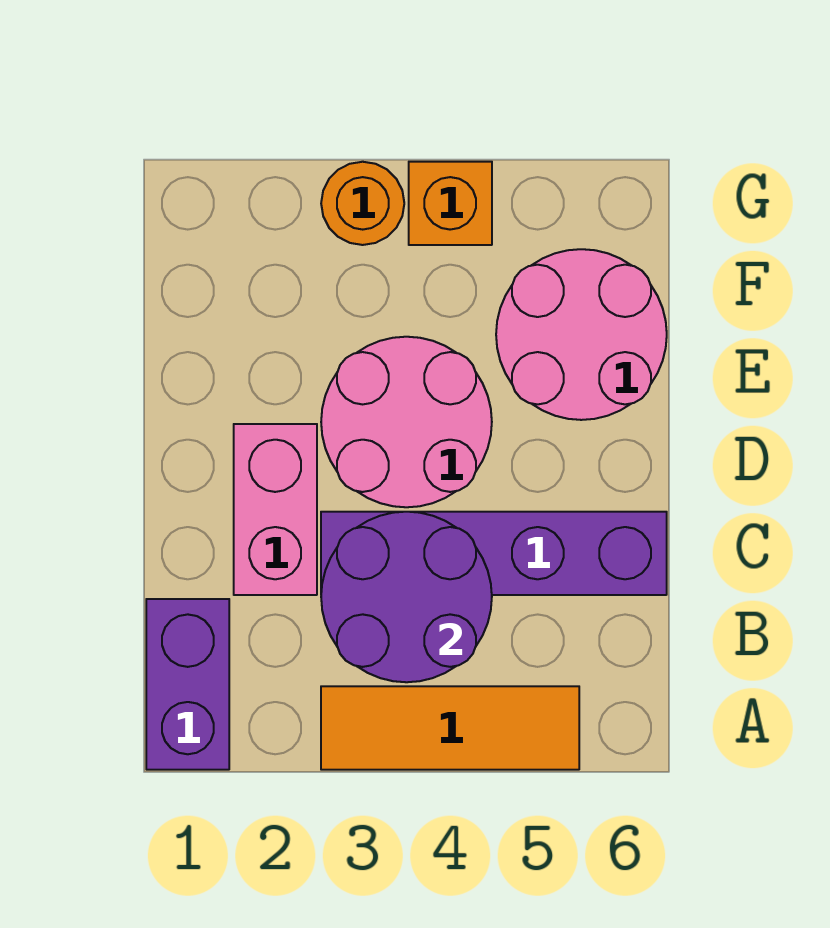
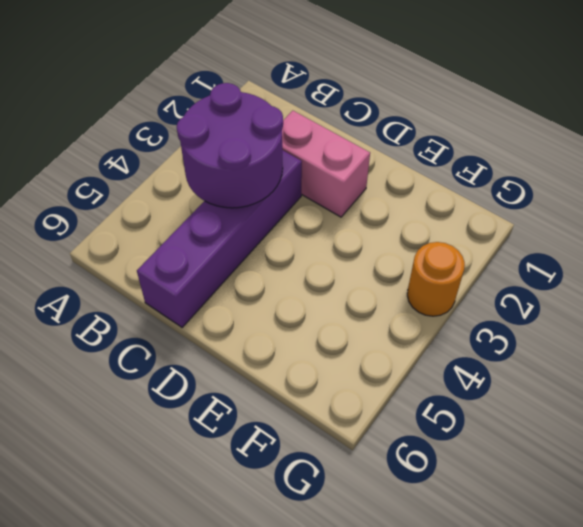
none -> purple brick A1:B1 level 1
none -> orange tile A3:A5 level 1

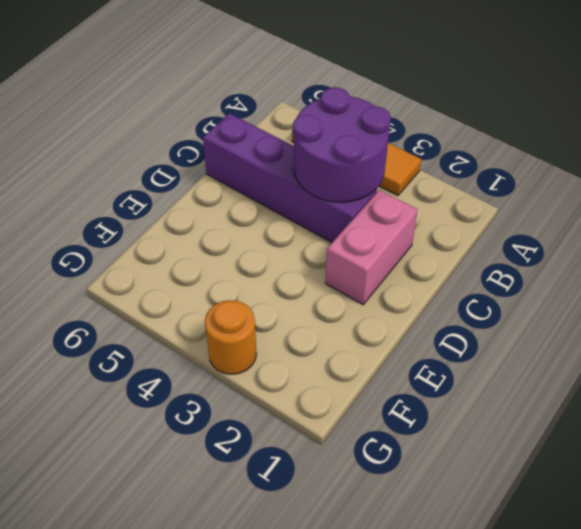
none -> purple brick A1:B1 level 1
none -> pink round brick D3:E4 level 1

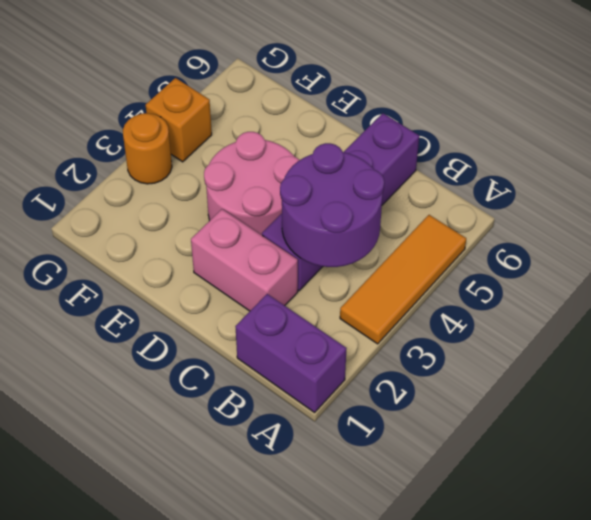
none -> pink round brick E5:F6 level 1

